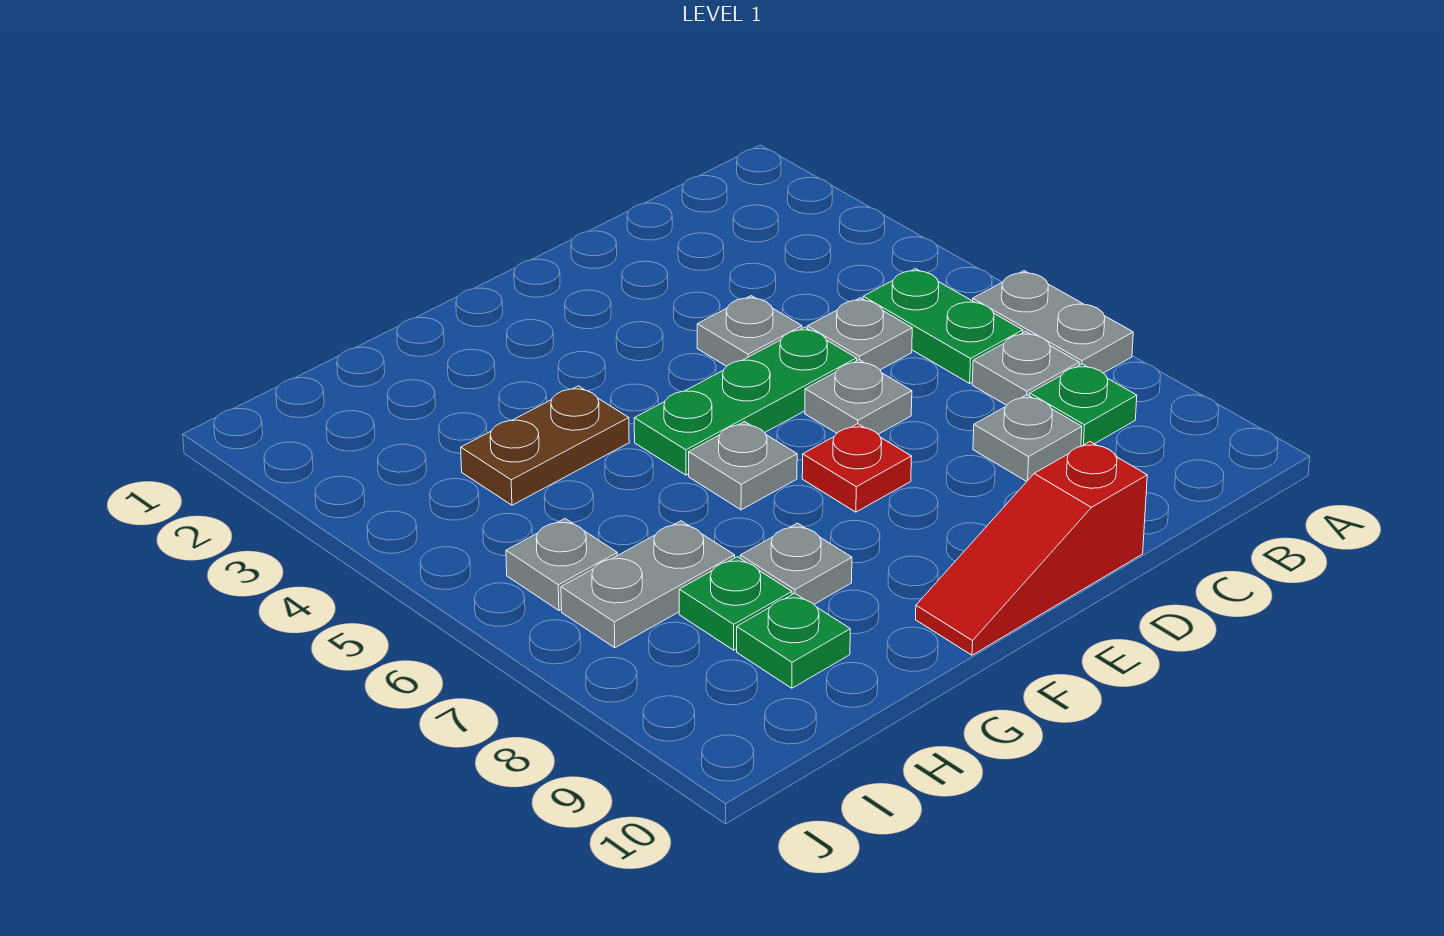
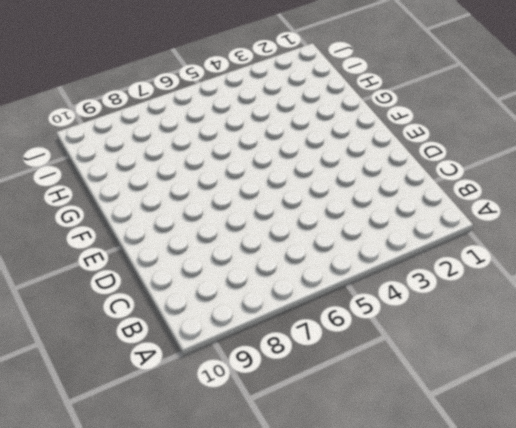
none -> grey plate A6:A7 level 1
none -> green plate B5:B6 level 1
none -> grey plate B7 level 1

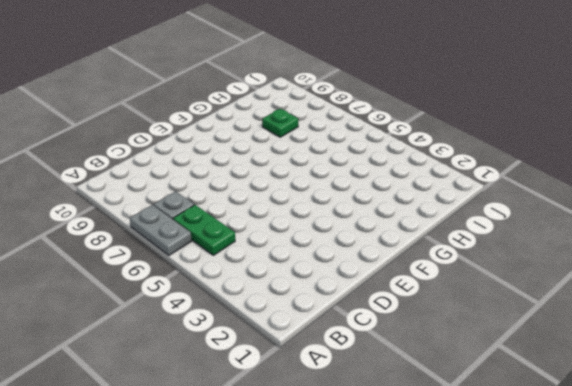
none -> green plate B8 level 1
none -> grey plate C5 level 1
none -> grey plate C8 level 1

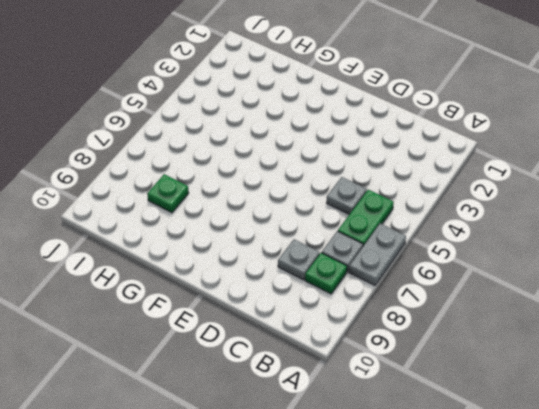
none -> grey plate D4 level 1
none -> green plate D5:F5 level 1
none -> grey plate D6 level 1

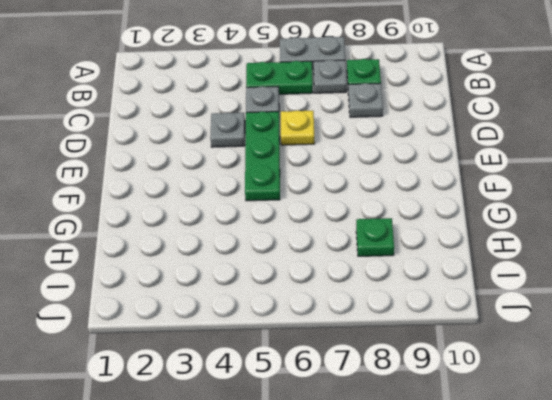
yellow plate D6 level 1 -> grey plate D6 level 1
none -> red slope D10:F10 level 1 top D
none -> red plate E7 level 1
none -> grey plate F6 level 1

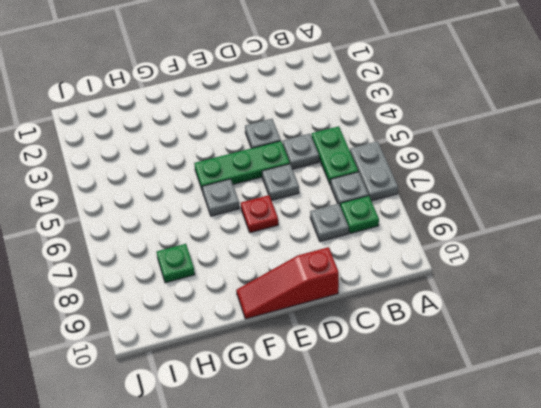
none -> brown plate G4:H4 level 1
none -> grey plate G8 level 1
none -> grey plate H7:I7 level 1

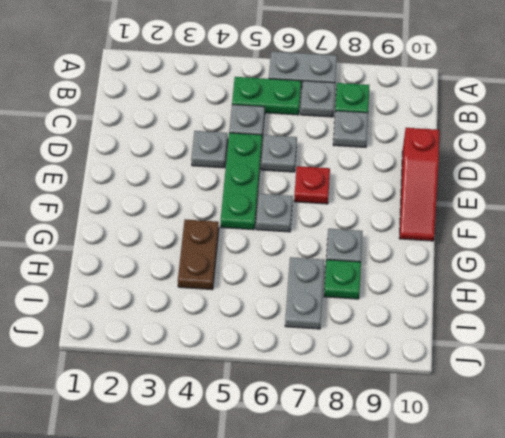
none -> green plate H9 level 1
none -> grey plate I6 level 1

